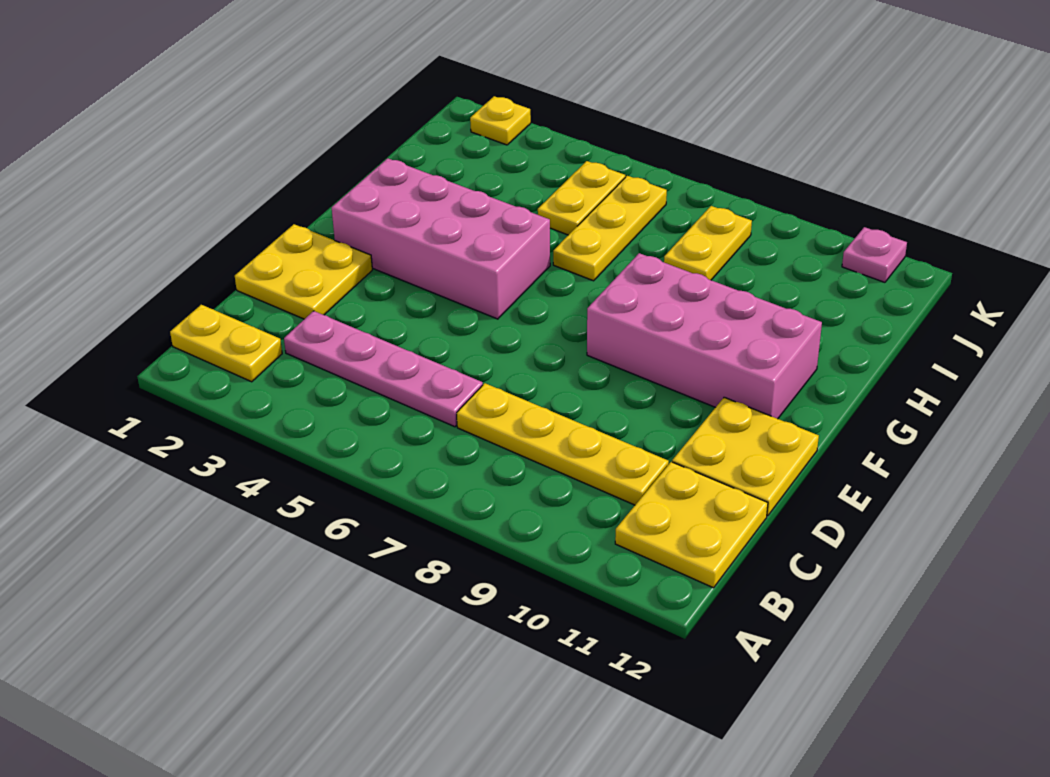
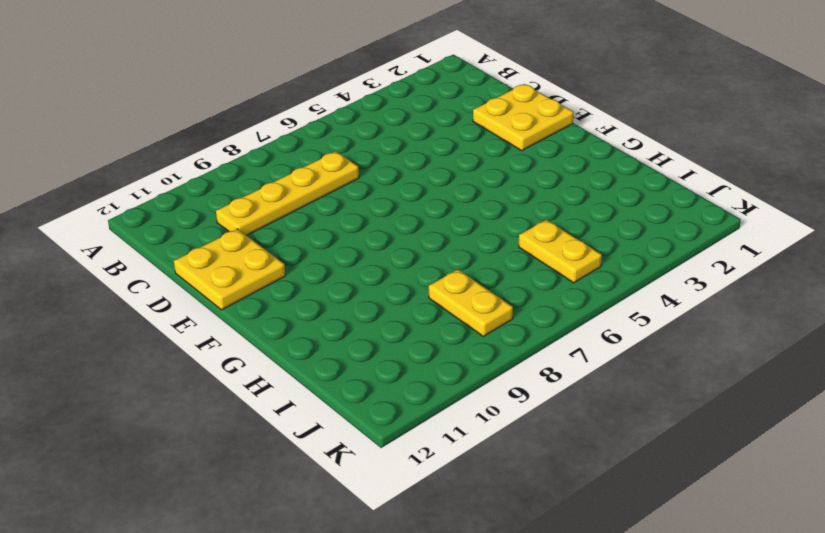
none -> yellow plate B1:B2 level 1
none -> yellow plate B11:C12 level 1
none -> pink plate C3:C6 level 1

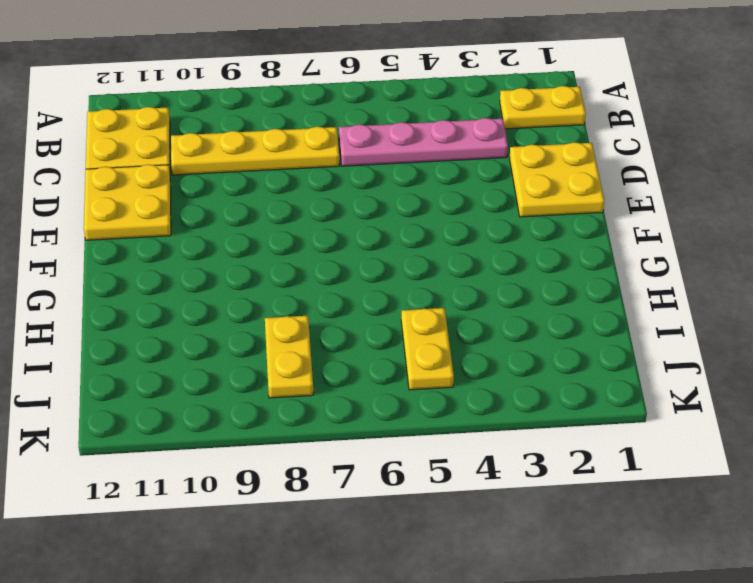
none -> pink brick F2:G5 level 1
none -> pink brick F8:G11 level 1
none -> yellow plate H6:J6 level 1

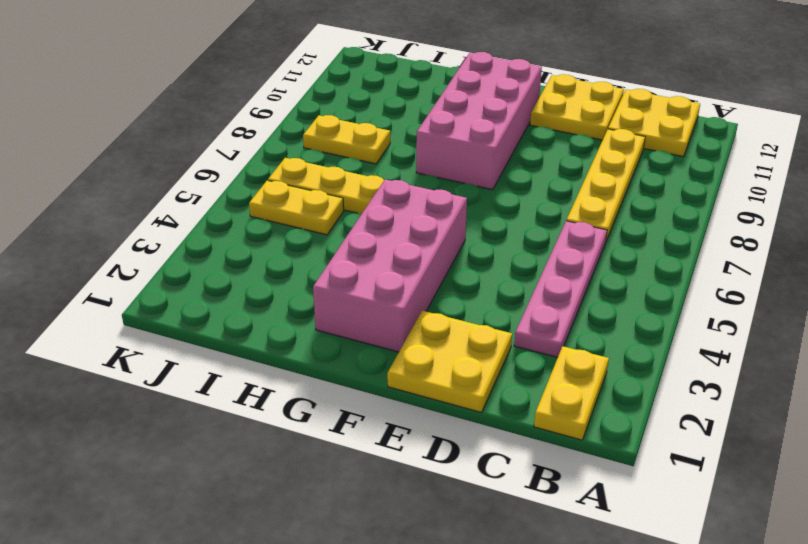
none -> yellow plate K2 level 1
none -> pink plate K11 level 1

